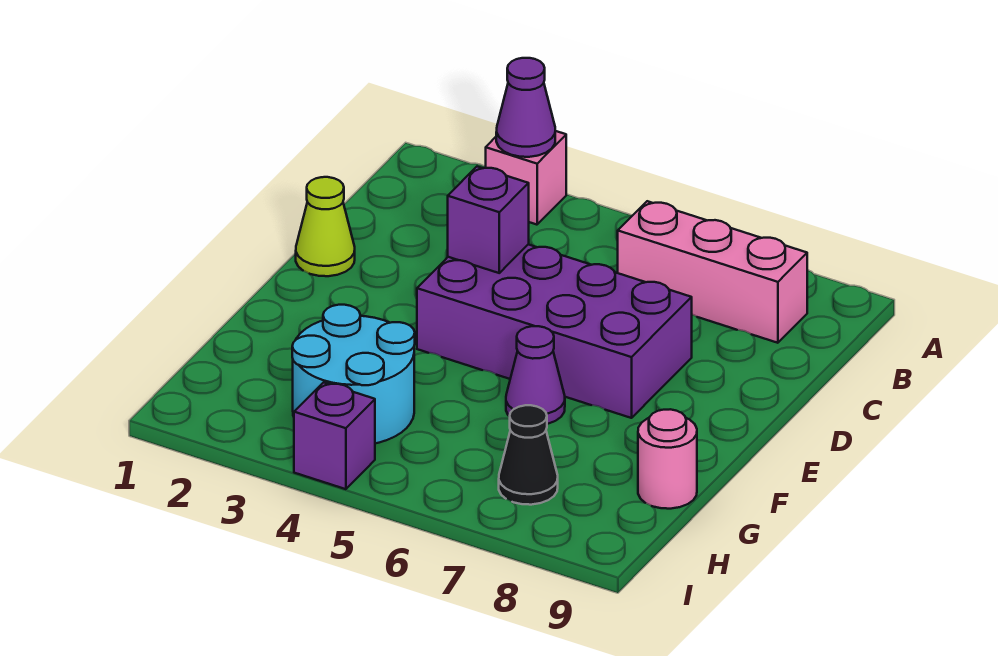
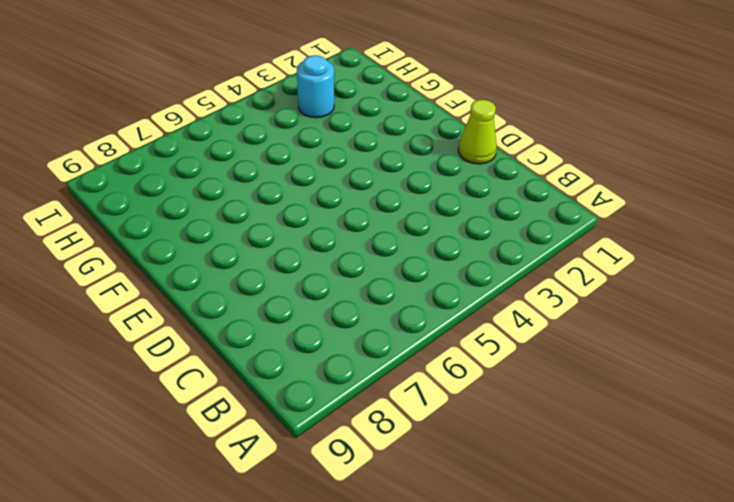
cyan round brick H3 level 1 -> cyan round brick G3:H4 level 1
none -> pink brick A3 level 1
none -> pink brick B6:B8 level 1

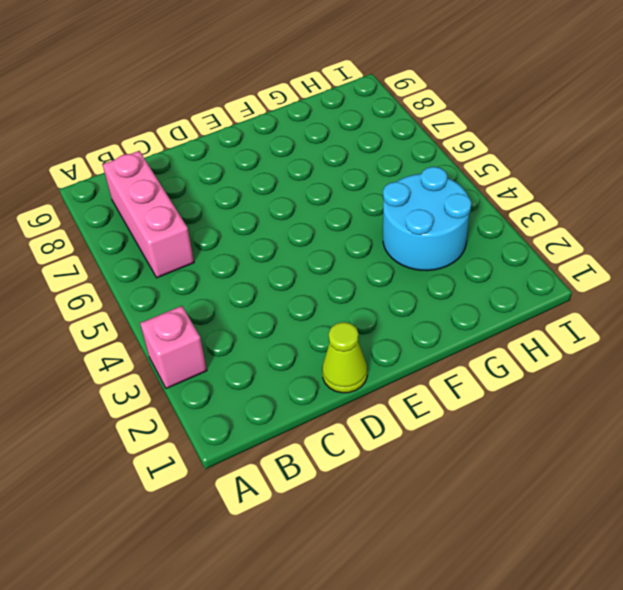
none -> purple brick D4:E7 level 1
none -> purple cone F6 level 1

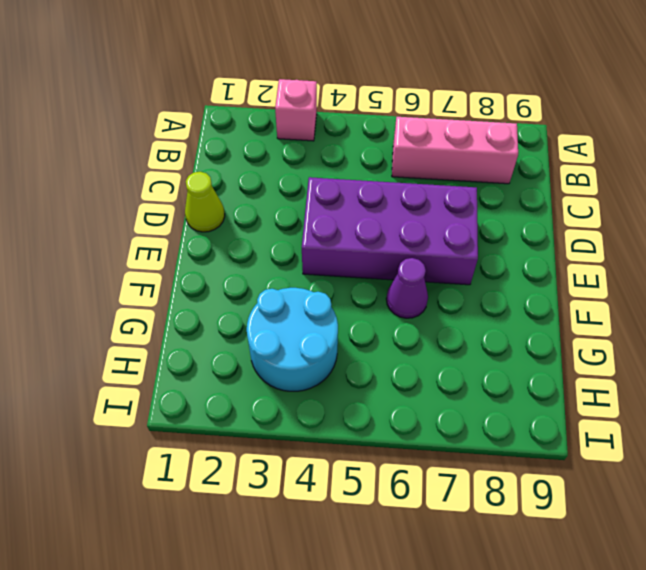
none -> pink round brick G9 level 1
none -> black cone H7 level 1

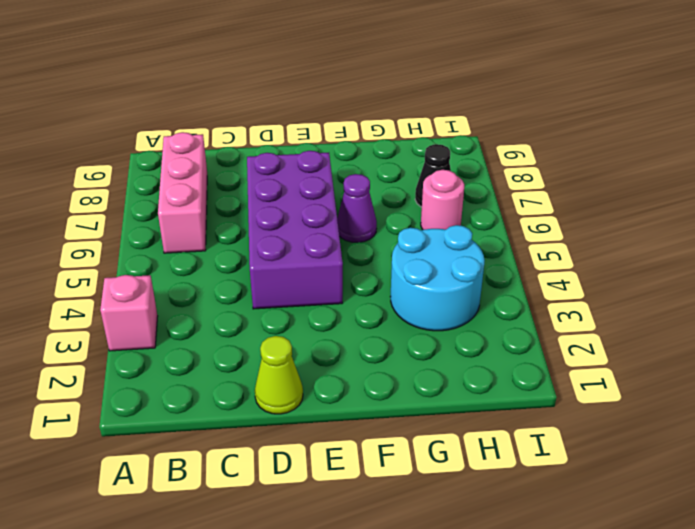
pink round brick H6 level 1 -> pink round brick G9 level 1
none -> purple brick I4 level 1
none -> purple cone A3 level 2

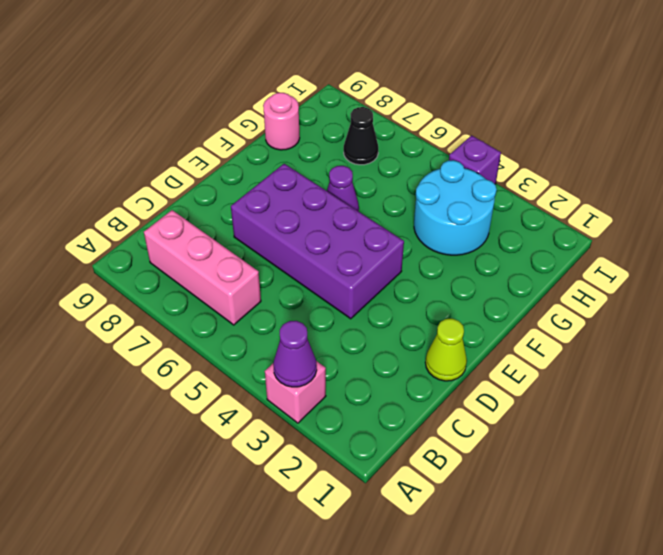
none -> purple brick D4 level 2

